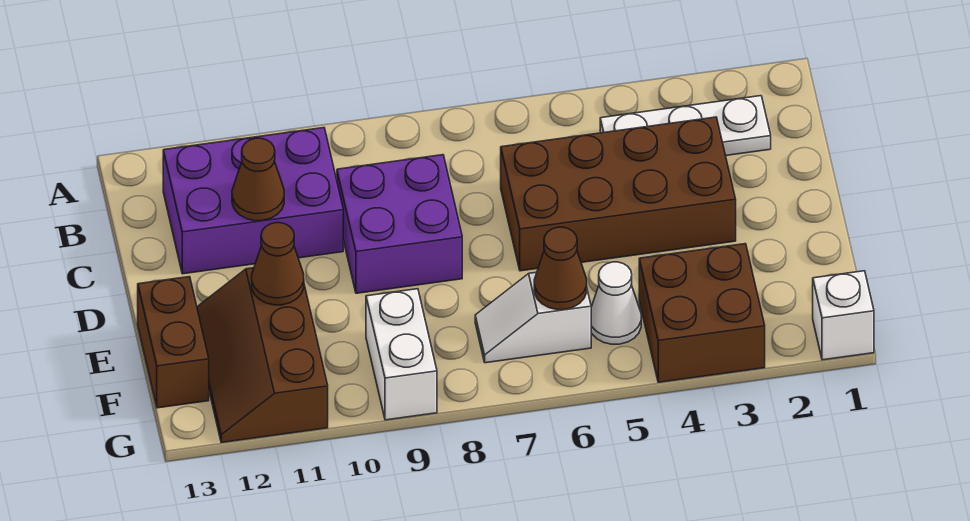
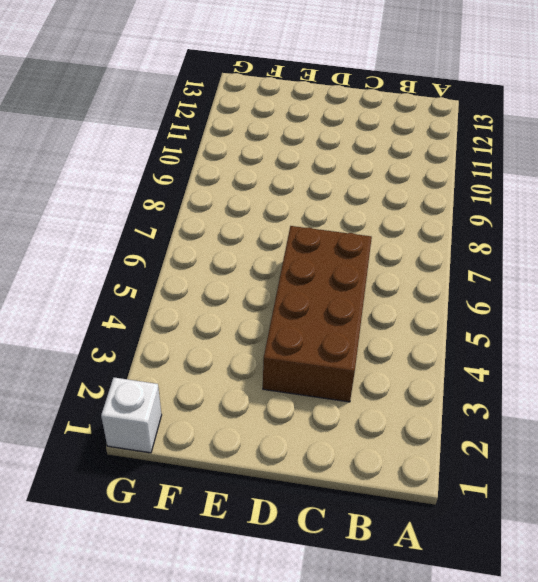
none -> white plate B2:B4 level 1
none -> purple brick B10:C12 level 1
none -> purple brick C8:D9 level 1

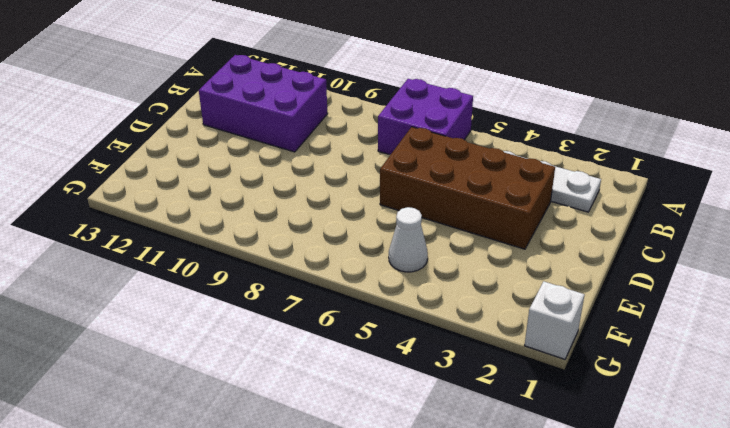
purple brick A6:B7 level 1 -> purple brick C8:D9 level 1
none -> brown slope E11:G12 level 1 top 11
none -> brown brick E13:F13 level 1
none -> brown brick F3:G4 level 1

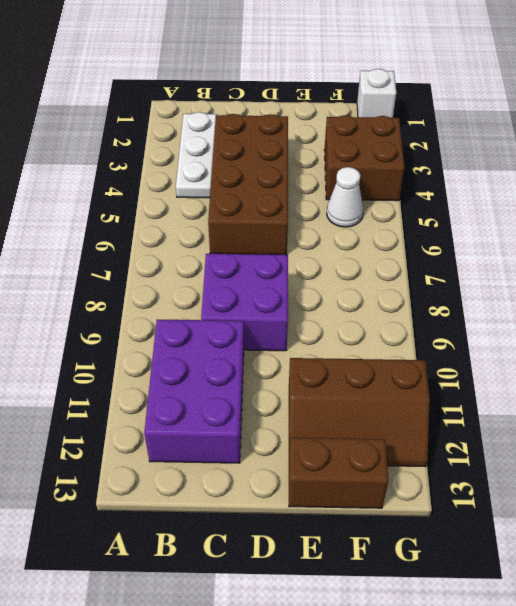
none -> white slope F6:F7 level 1 top 6
none -> white brick F9:G9 level 1
none -> brown cone C11 level 2

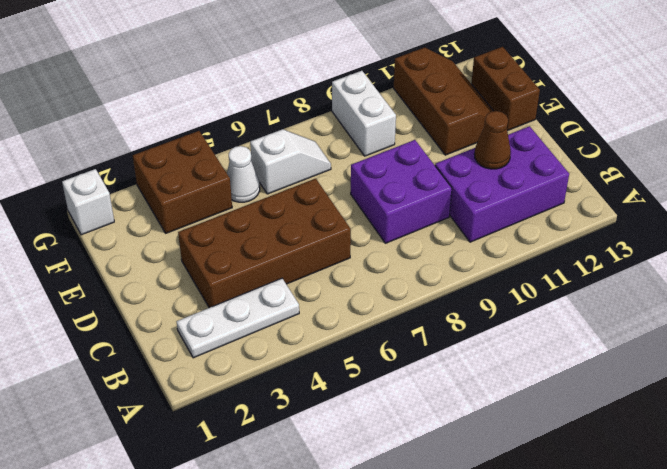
none -> brown cone E11 level 2
none -> brown cone F6 level 2

